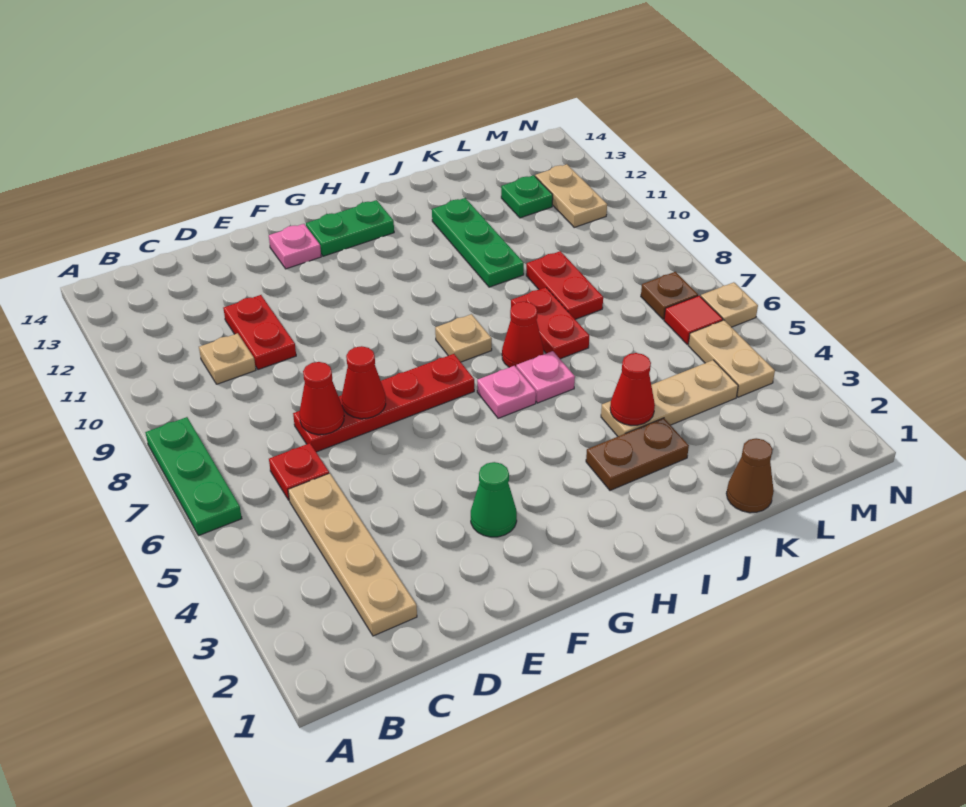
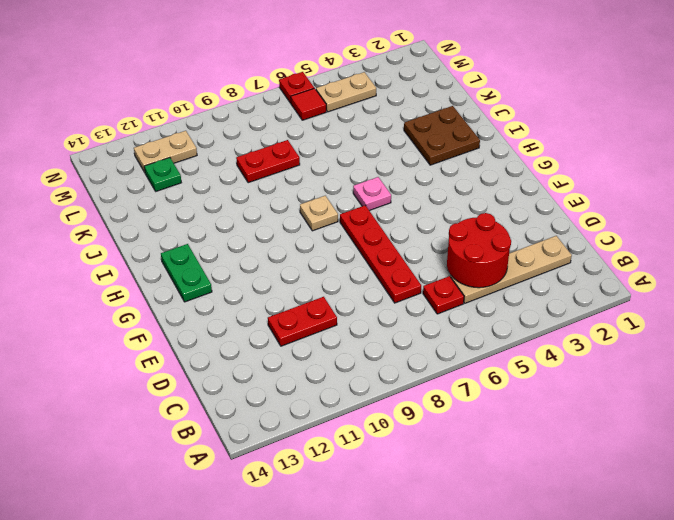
red round brick C4:D5 level 2 -> none
brown plate I2:J3 level 1 -> brown plate I3:J3 level 1
red plate N6 level 1 -> tan plate N6 level 1
none -> green plate A6:A8 level 1
none -> tan plate C10 level 1
none -> green cone F3 level 1

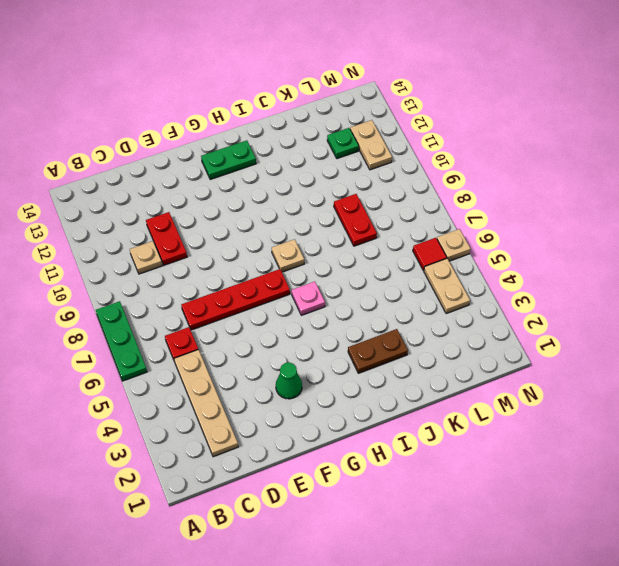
none -> pink plate F13 level 1
none -> pink plate I6 level 1
none -> red cone I7 level 1

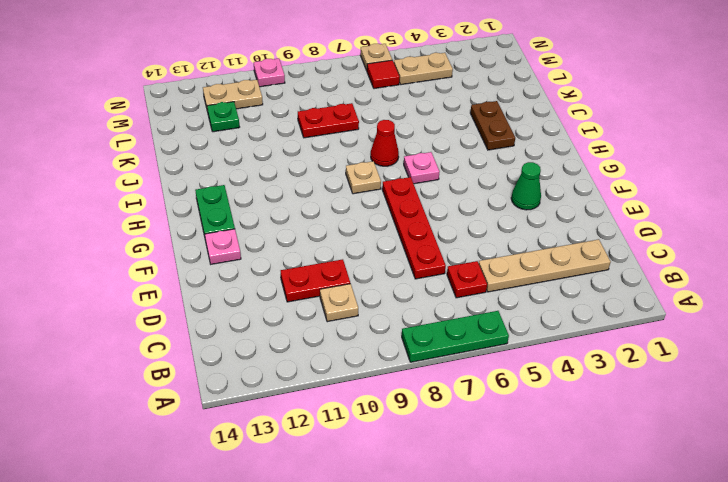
pink plate N10 level 1 -> pink plate I6 level 1
none -> tan plate J4:L4 level 1
none -> red plate J7:J8 level 1
none -> green plate J10:J12 level 1

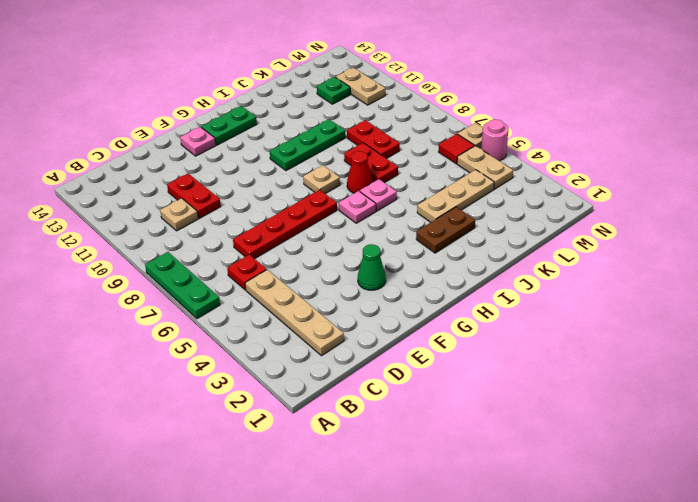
green plate H10:J10 level 1 -> green plate J10:J12 level 1
pink round brick N5 level 1 -> none
none -> brown cone K1 level 1
none -> brown plate M7 level 1
none -> red cone D7 level 2

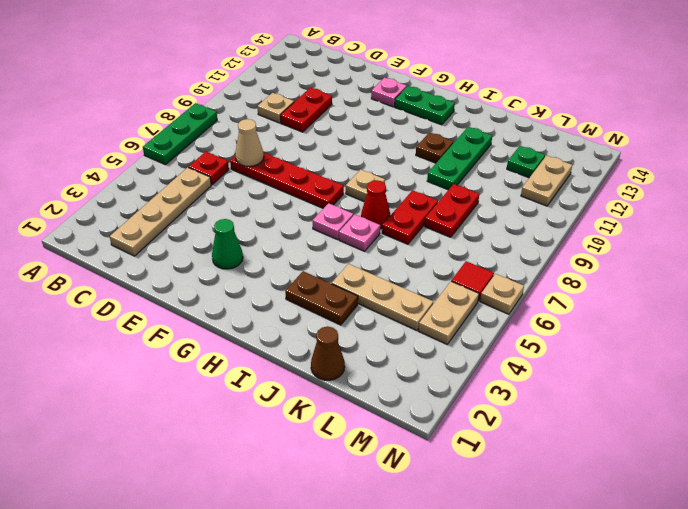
tan cone D7 level 2 -> red cone D7 level 2
brown plate I11 level 1 -> brown plate M7 level 1
none -> red cone E7 level 2
none -> red cone J4 level 2

